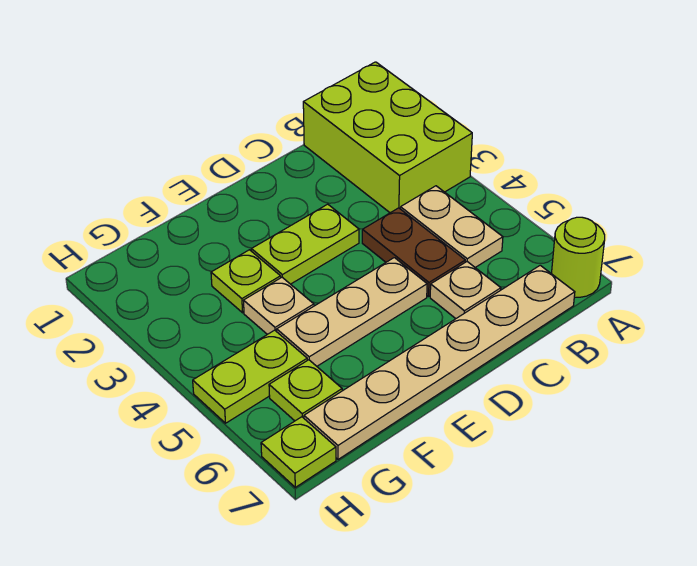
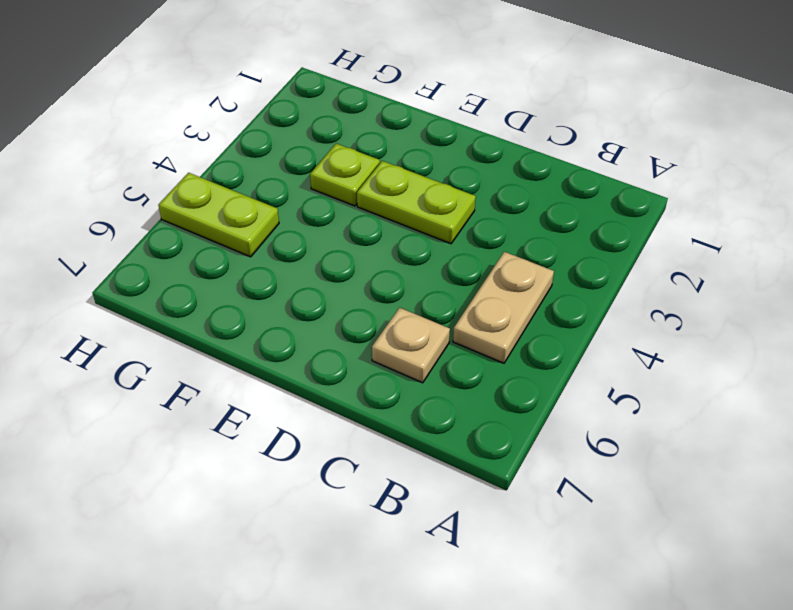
none -> lime brick A1:B3 level 1
none -> lime round brick A7 level 1
none -> tan plate B7:G7 level 1

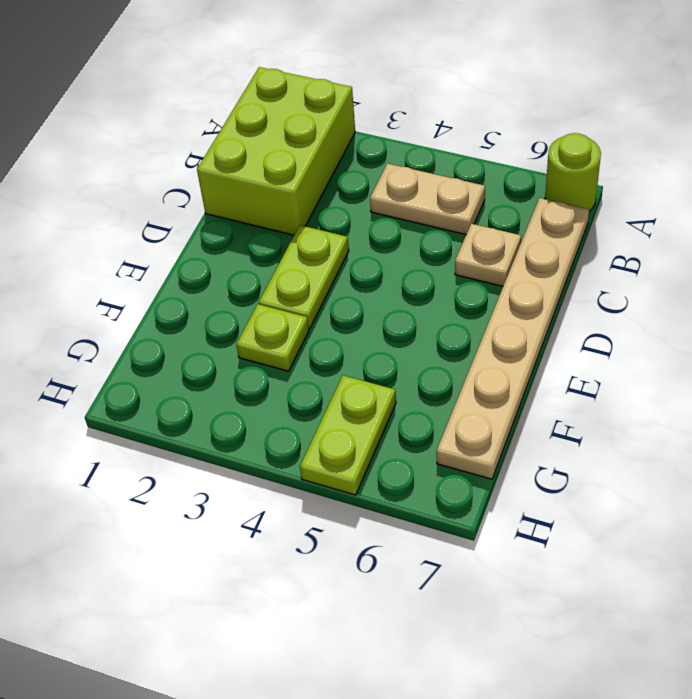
lime brick A1:C2 level 1 -> lime brick A1:B3 level 1
none -> brown plate C4:C5 level 1
none -> tan plate D5:F5 level 1
none -> tan plate F4 level 1

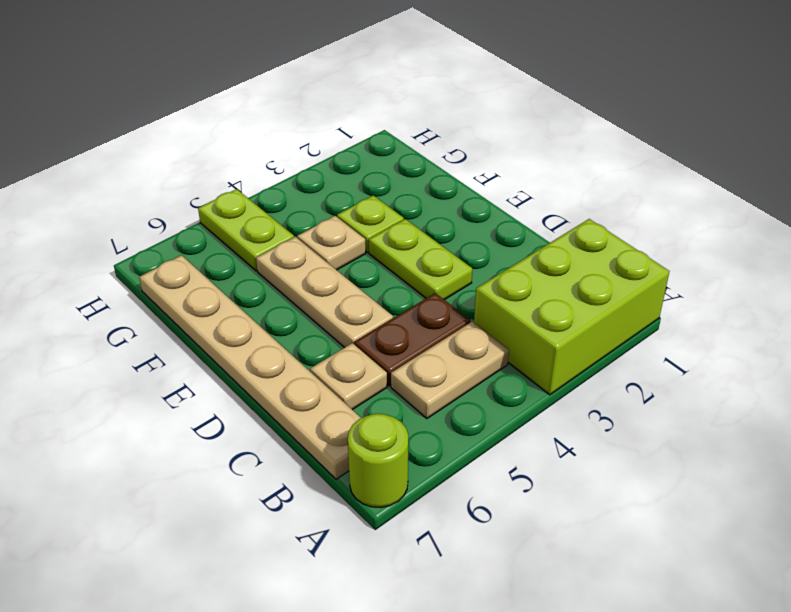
none -> lime plate G6 level 1
none -> lime plate H7 level 1

